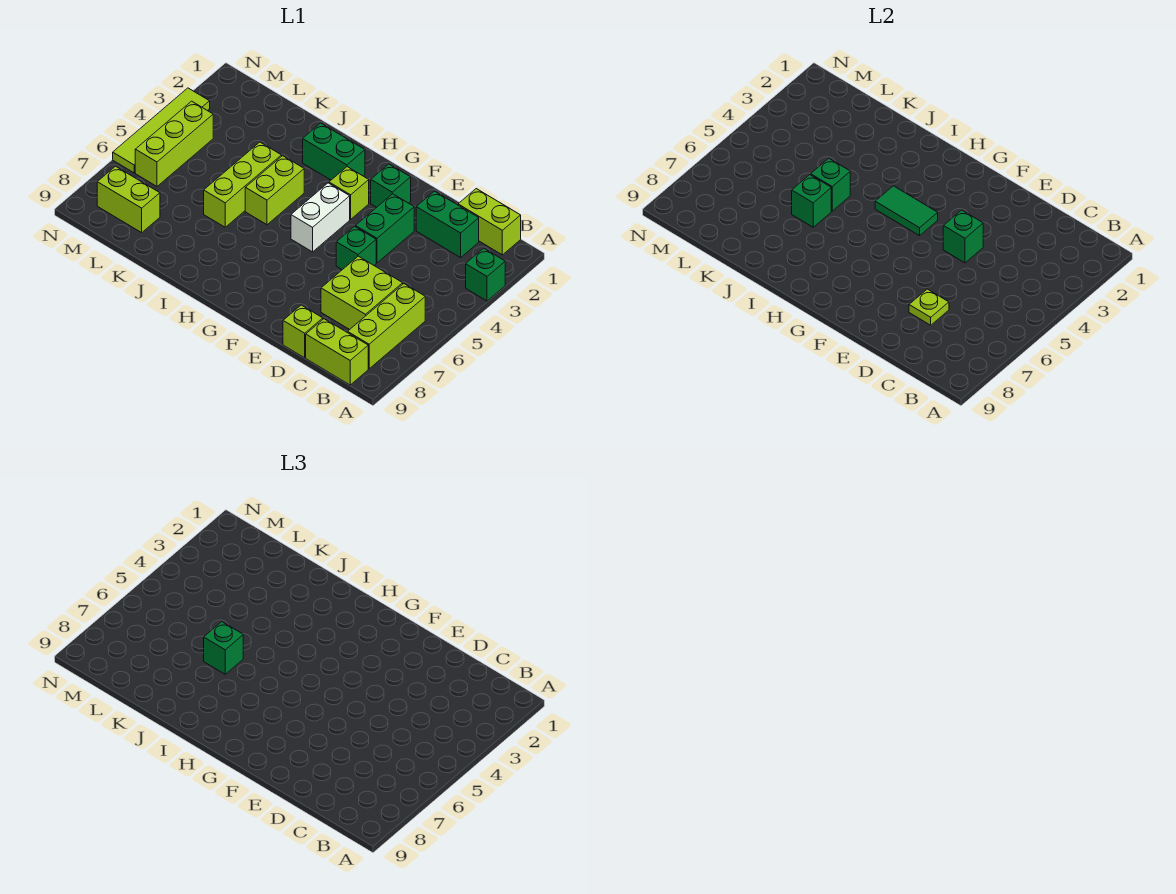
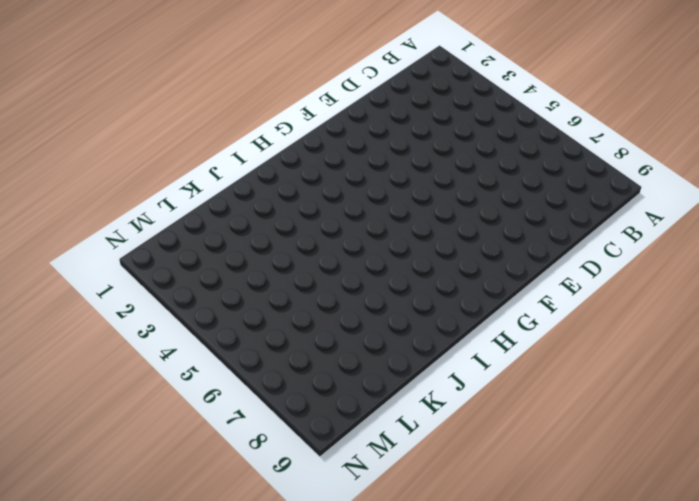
none -> green brick A3 level 1
none -> lime brick B1:C1 level 1
none -> lime brick B6:B8 level 1

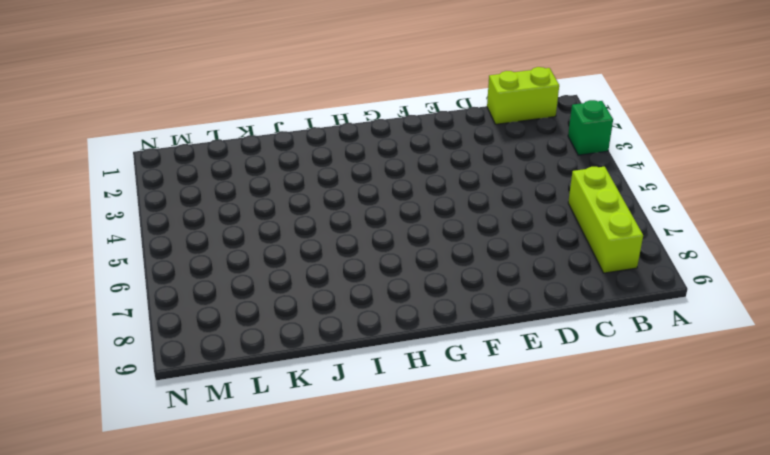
none -> lime brick B9:C9 level 1
none -> green brick C2:D2 level 1
none -> lime brick C6:D7 level 1

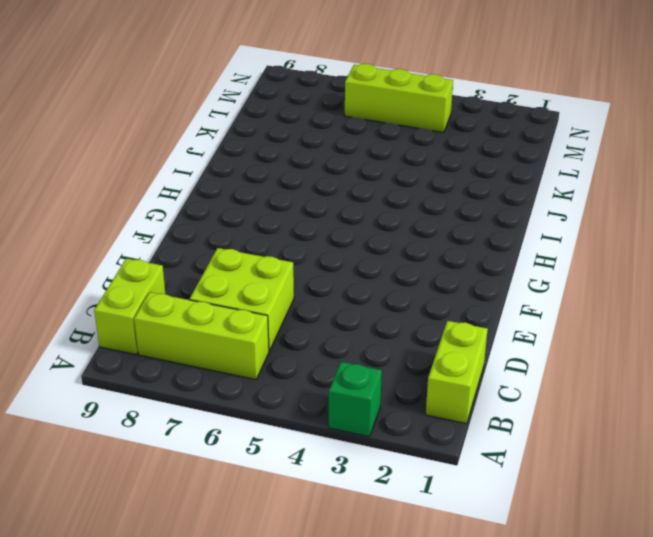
none -> green brick C2:D2 level 1
none -> lime brick D9 level 1
none -> green brick E3:E4 level 1

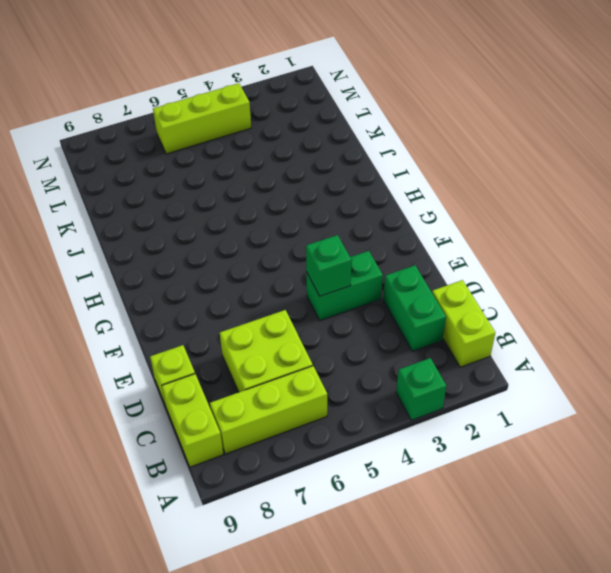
none -> green brick E5 level 1
none -> green brick F2 level 1
none -> lime brick G3 level 1

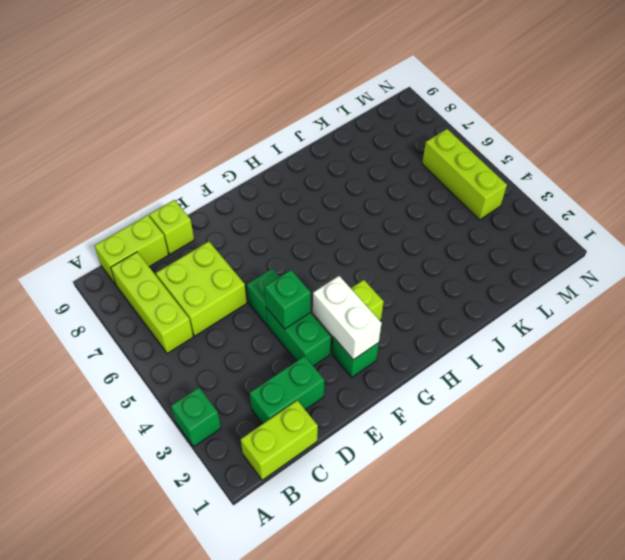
white brick F2:F3 level 2 -> white brick G4:G5 level 1
none -> green brick H2:I2 level 1
none -> lime brick I4:I5 level 1
none -> lime brick J4:J6 level 1

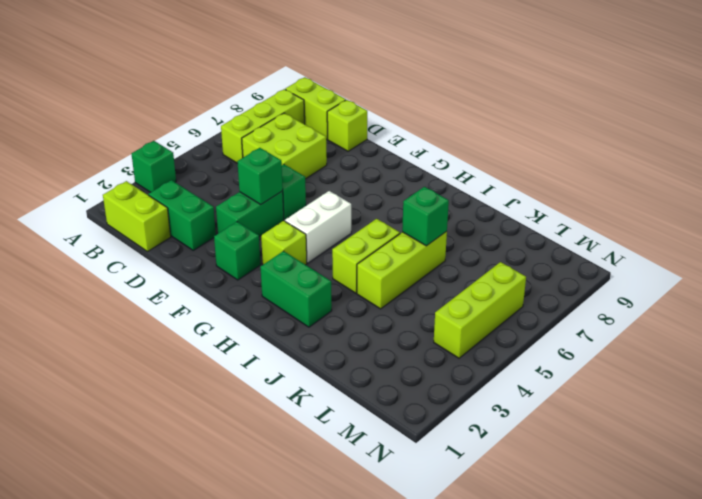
none -> lime brick L8:M8 level 1
none -> lime tile N3:N6 level 1
none -> lime plate D7 level 2

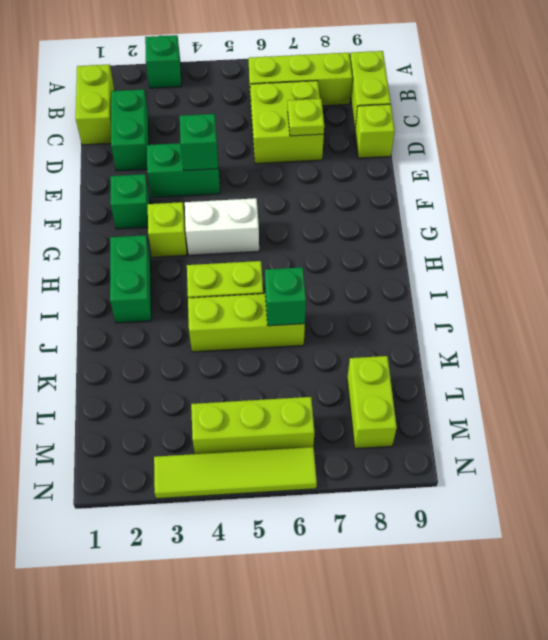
none -> green brick E5 level 1
none -> green tile G4:H4 level 2
none -> green brick J5 level 2

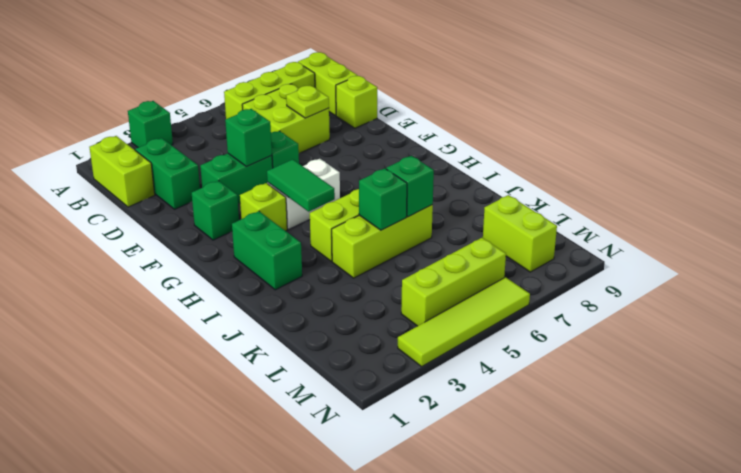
none -> green brick J6 level 3

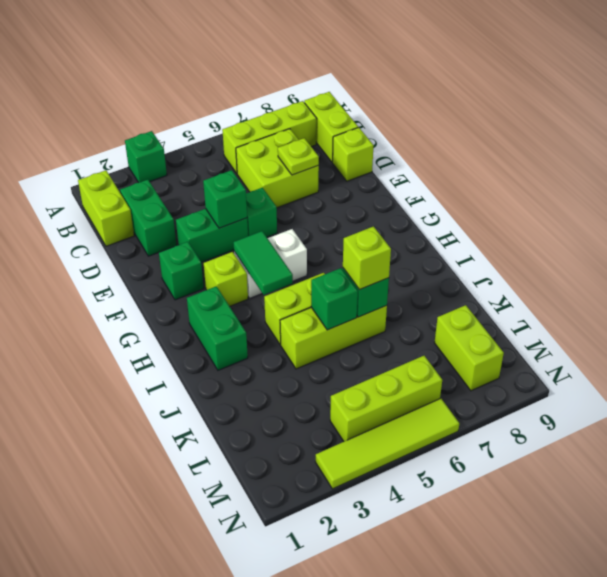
lime brick J6 level 3 -> green brick J6 level 3

